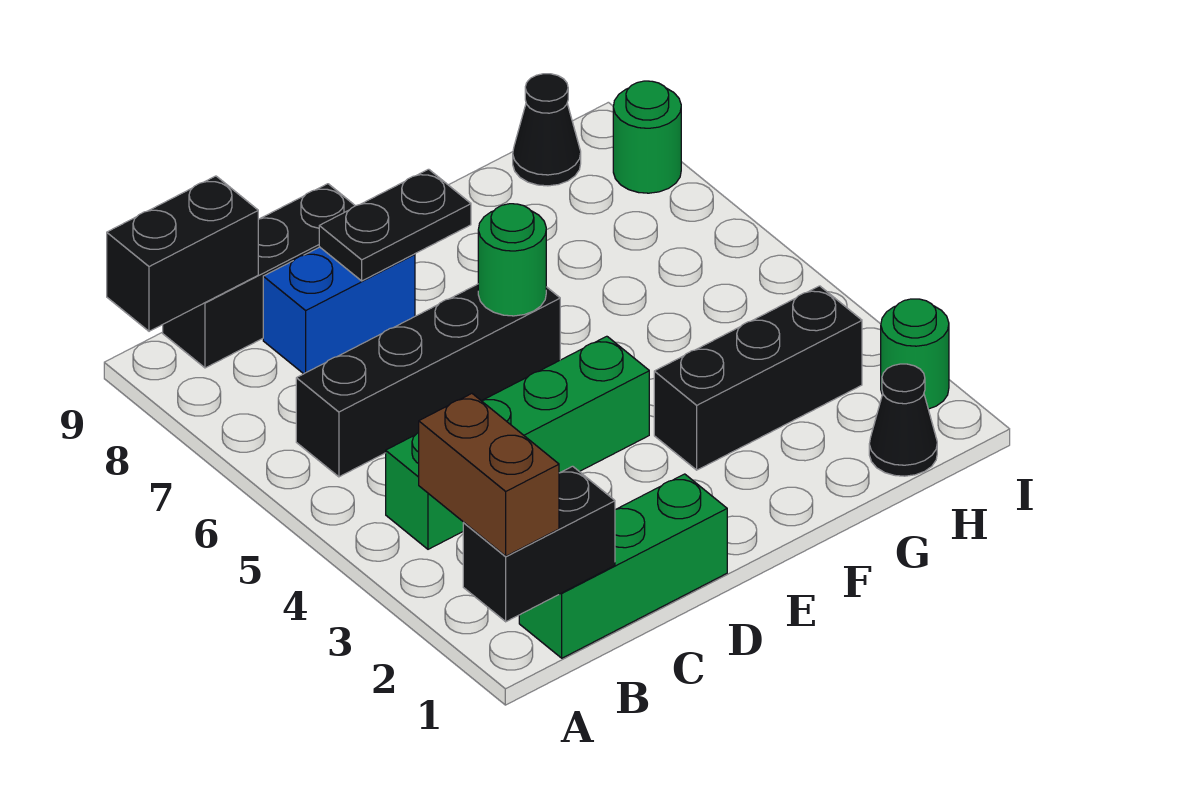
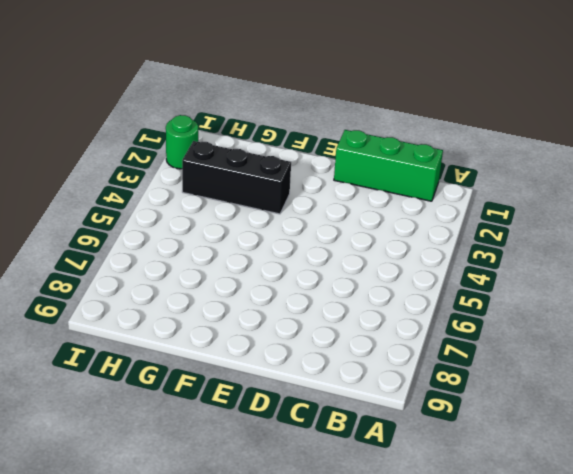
none -> green brick B4:E4 level 1
none -> black brick B6:E6 level 1
none -> black brick B9:D9 level 1

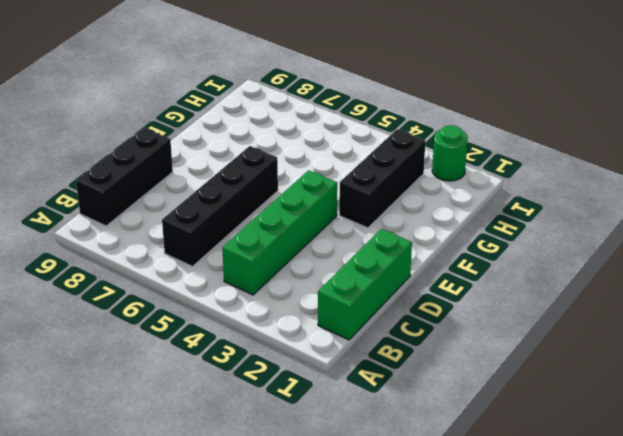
none -> blue brick C8:D8 level 1
none -> black cone H1 level 1
none -> black cone H9 level 1

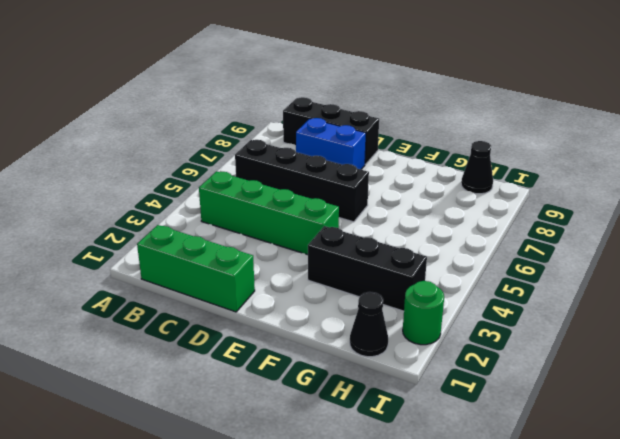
none -> green round brick I8 level 1
none -> black brick A1:B1 level 2
none -> black brick A9:B9 level 2

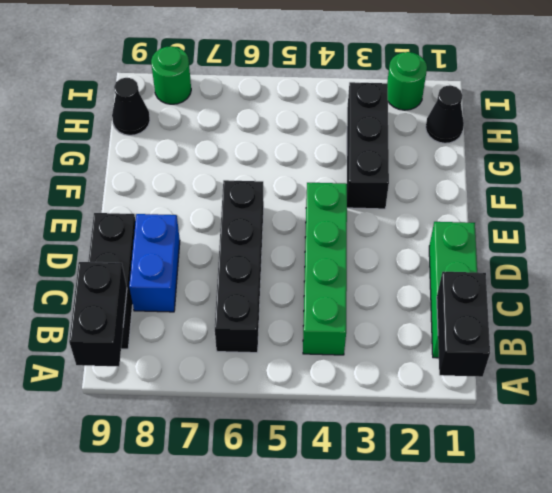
none -> black plate D8:E8 level 2
none -> green round brick E6 level 2
none -> brown brick A1:A2 level 3

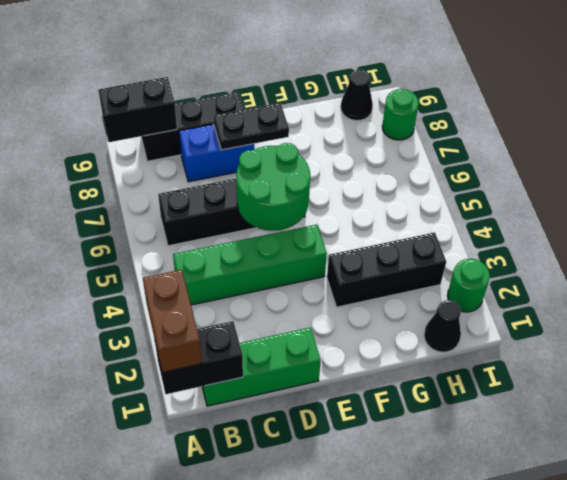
green round brick D5:E6 level 2 -> green round brick E6 level 2

